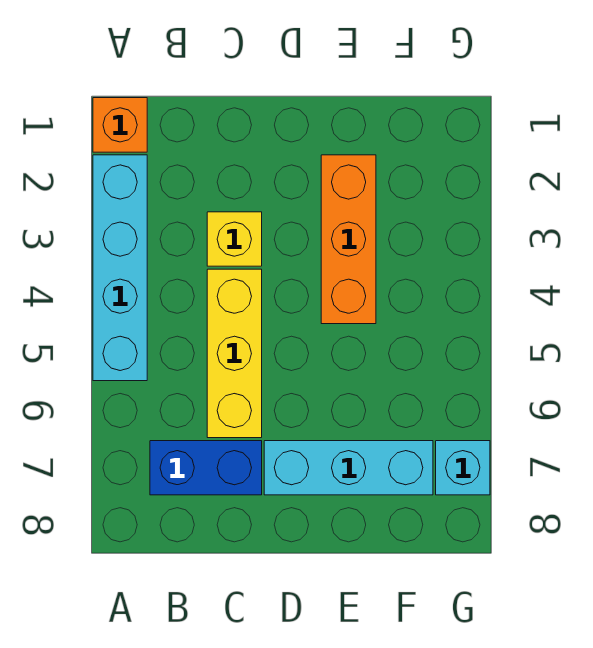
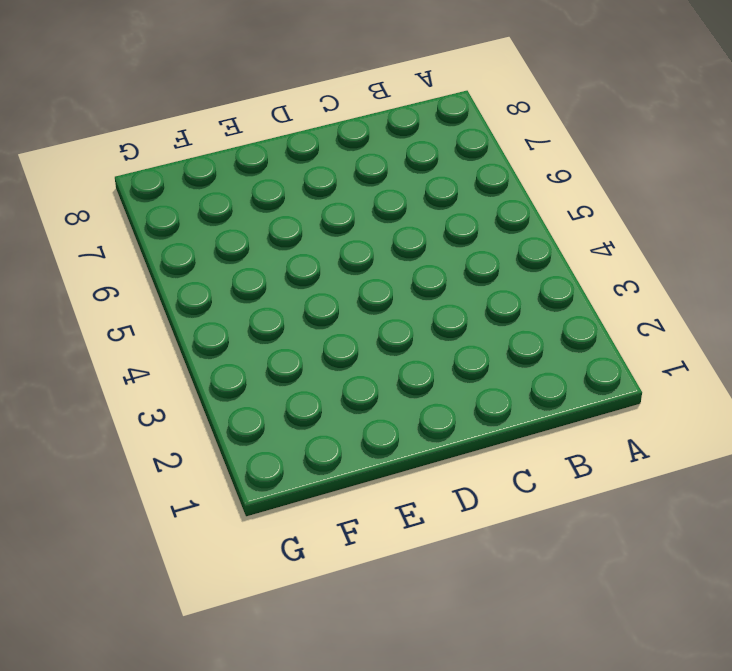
none -> orange brick A1 level 1
none -> cyan brick A2:A5 level 1

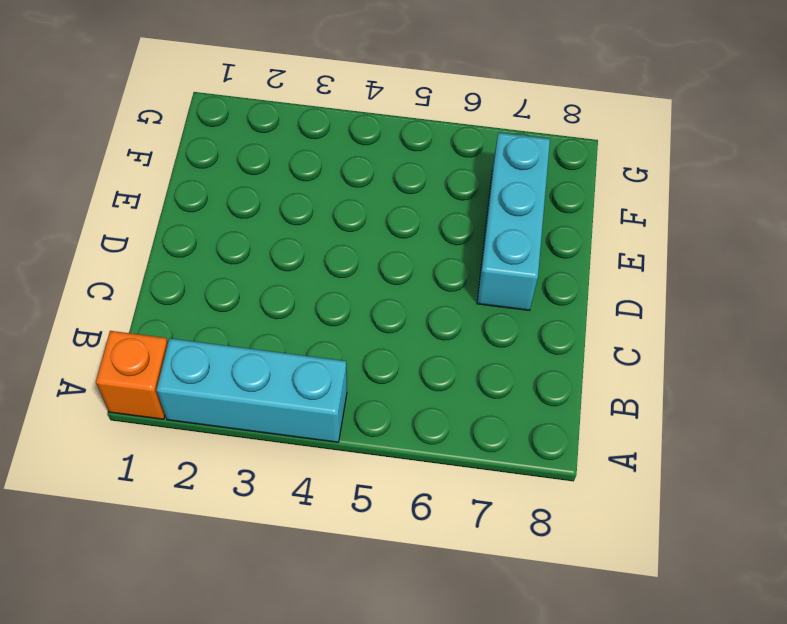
cyan brick A2:A4 level 1 -> cyan brick A2:A5 level 1
none -> blue brick B7:C7 level 1
none -> yellow brick C3 level 1

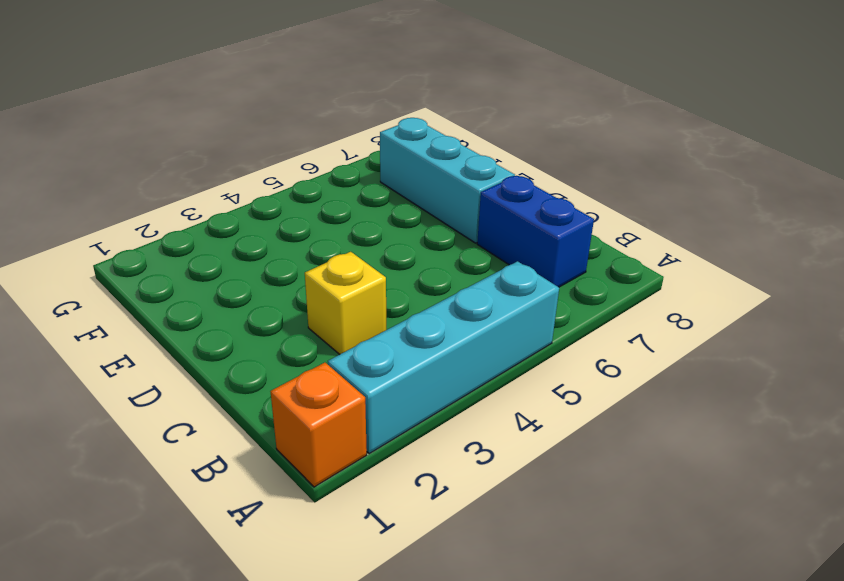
none -> yellow brick C4:C6 level 1
none -> orange brick E2:E4 level 1

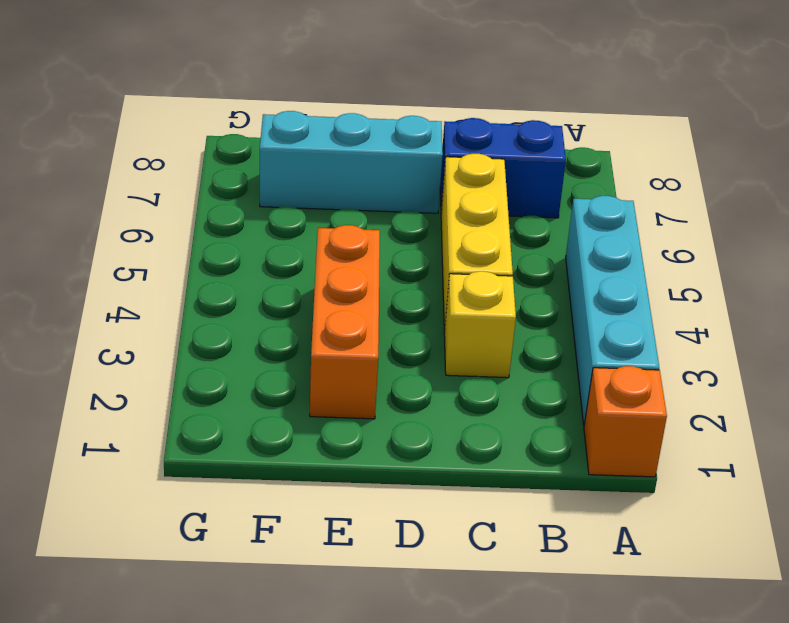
none -> cyan brick G7 level 1

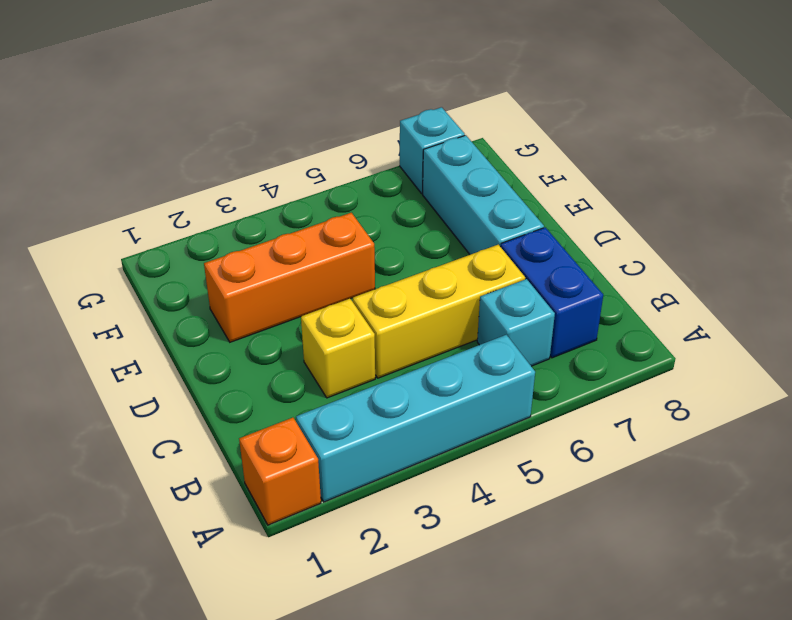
cyan brick B6 level 1 -> none

